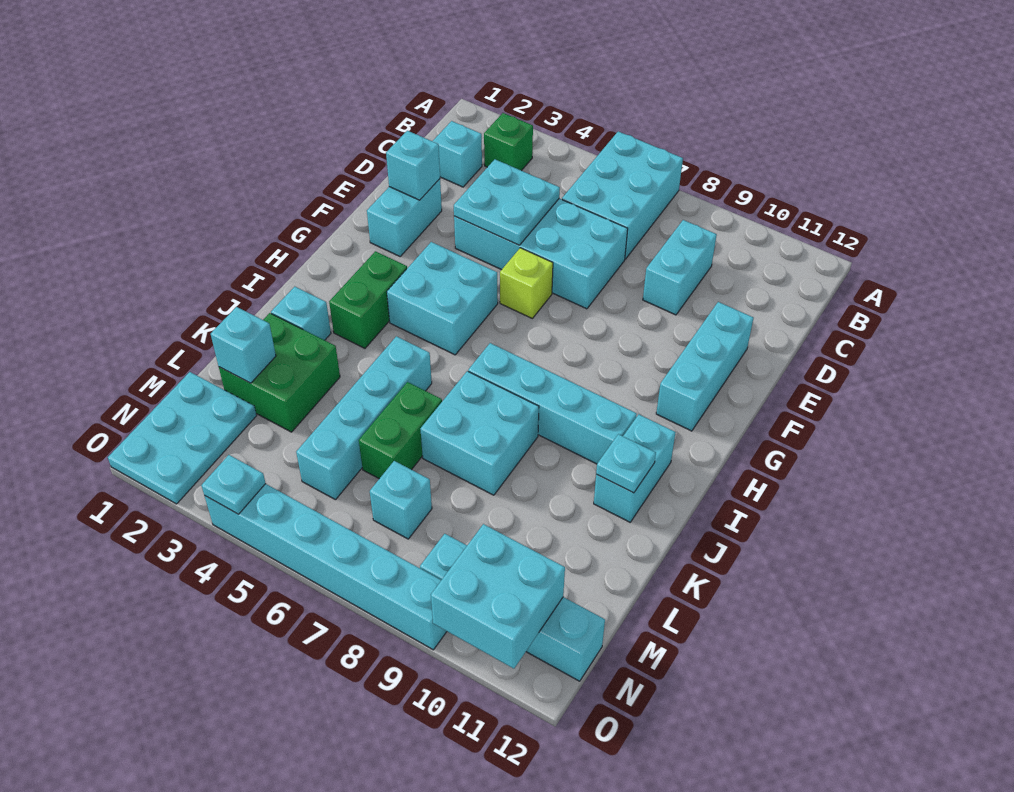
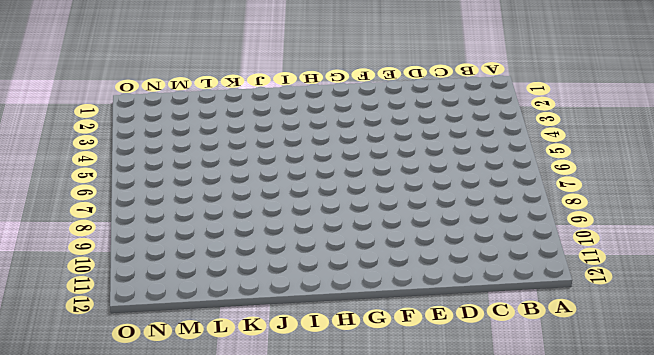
none -> cyan brick A6:C7 level 1
none -> green brick B3 level 1
none -> cyan brick C2 level 1

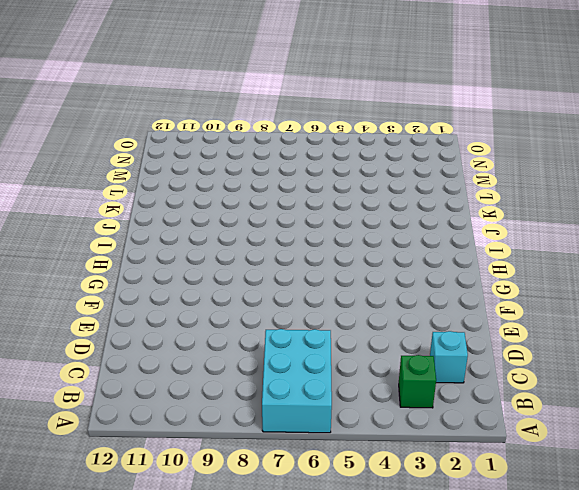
none -> cyan brick C9:D9 level 1
none -> cyan brick D4:E7 level 1
none -> cyan brick E2:F2 level 1

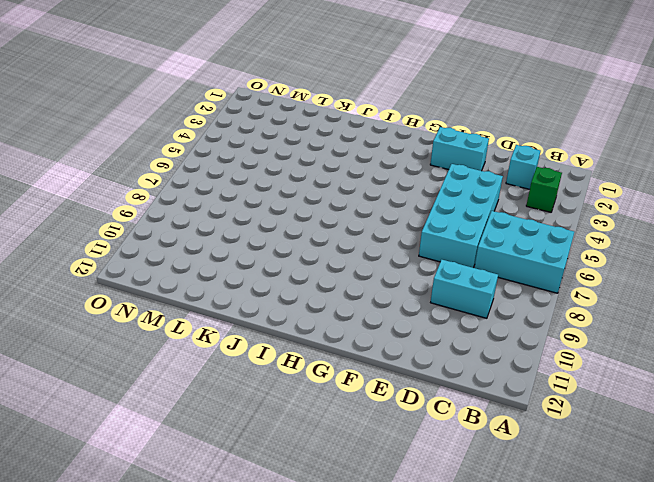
none -> cyan brick E11:G11 level 1
none -> lime brick F6 level 1
none -> cyan brick G4:H5 level 1

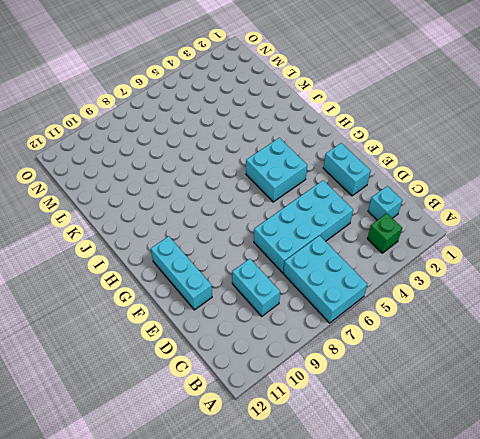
none -> lime brick F6 level 1
none -> green brick H3:I3 level 1
none -> cyan brick I7:I10 level 1

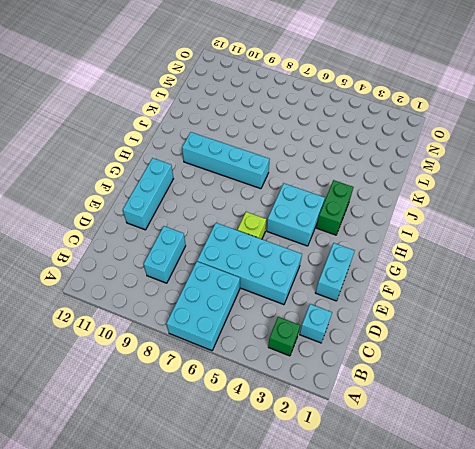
none -> cyan brick I11:J11 level 1
none -> cyan brick J2 level 1
none -> cyan brick J5:M5 level 1

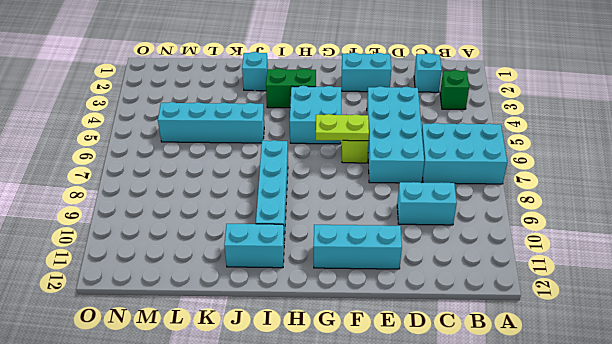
lime plate F6:G6 level 2 -> none
none -> cyan brick J7:K8 level 1
none -> green brick K2:L3 level 1
none -> green brick K6:L6 level 1

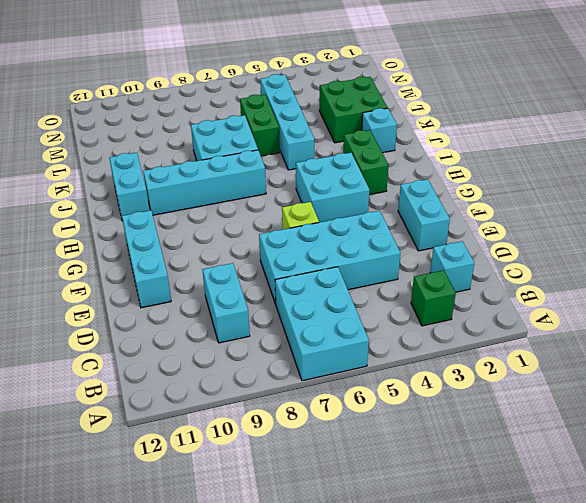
none -> cyan plate M1:O2 level 1
none -> cyan brick M7 level 1
none -> cyan brick N9:N12 level 1

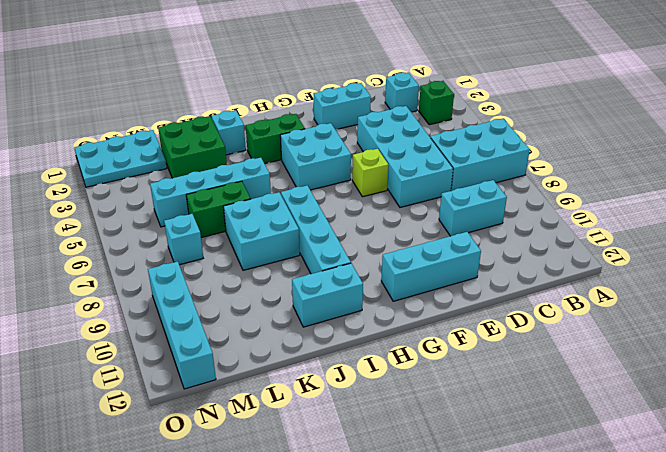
none -> cyan brick O4:O9 level 1
none -> cyan plate D4:E5 level 2
none -> cyan brick E2 level 2

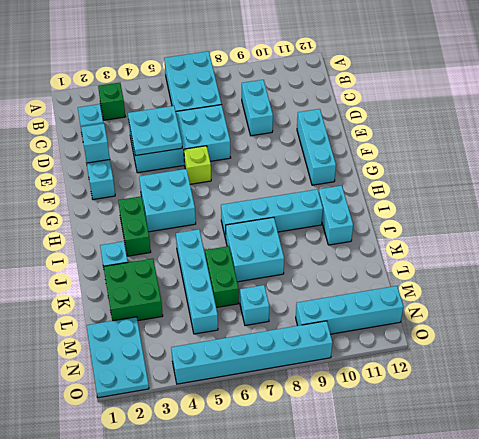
none -> cyan plate J11 level 2
none -> cyan brick L2 level 2
none -> cyan brick N10:O11 level 2

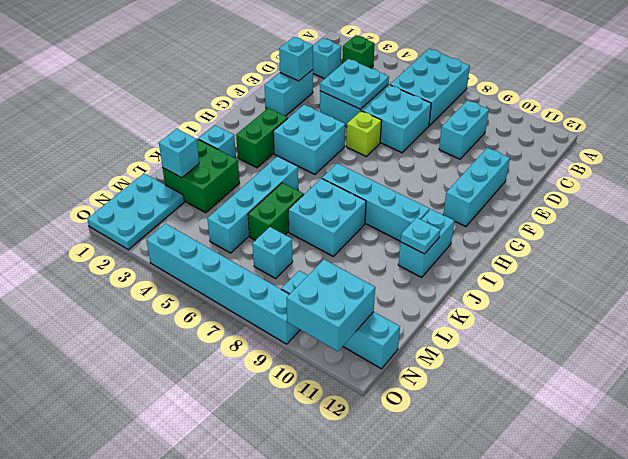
none -> cyan plate O4 level 2

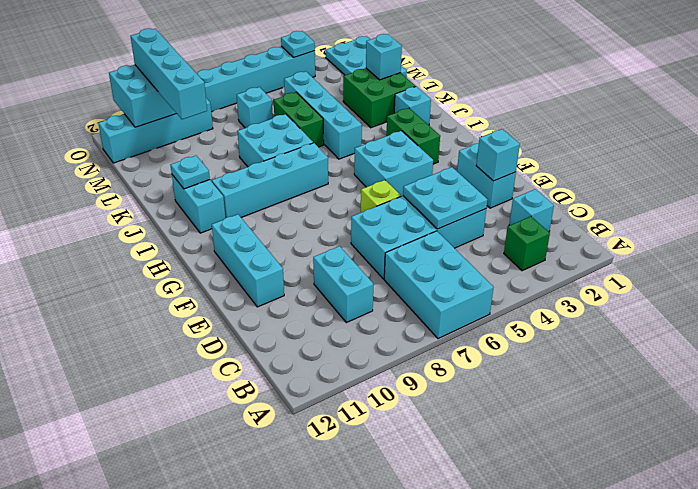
cyan brick L10:O10 level 3 -> none

